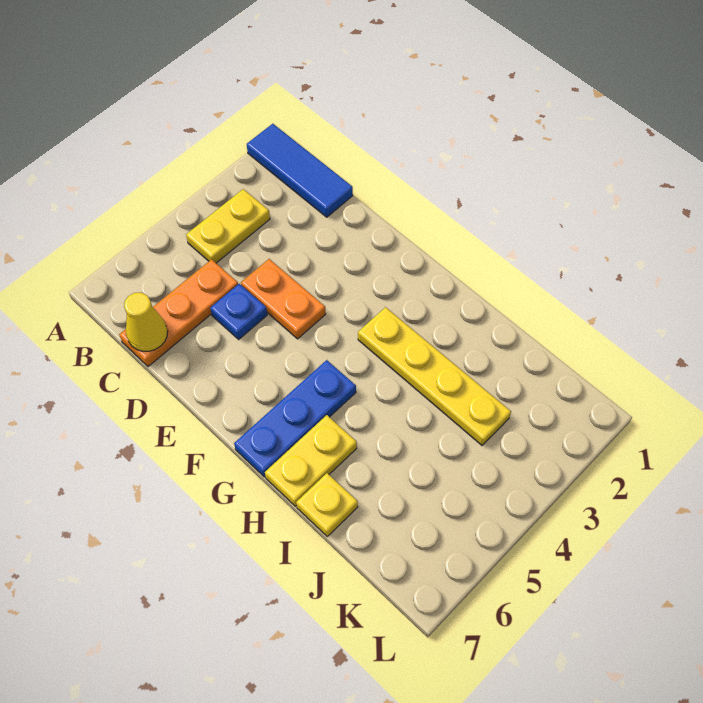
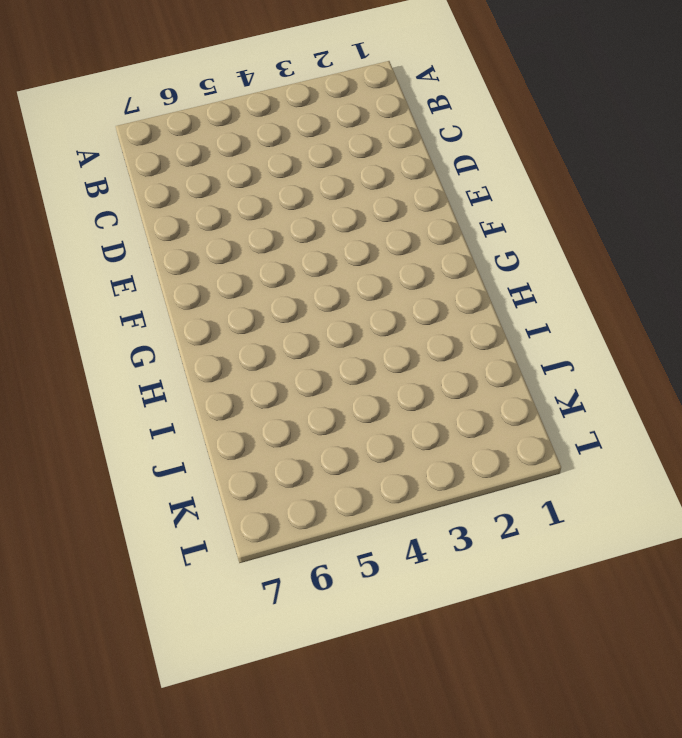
none -> blue tile A1:C1 level 1
none -> yellow plate B3:B4 level 1

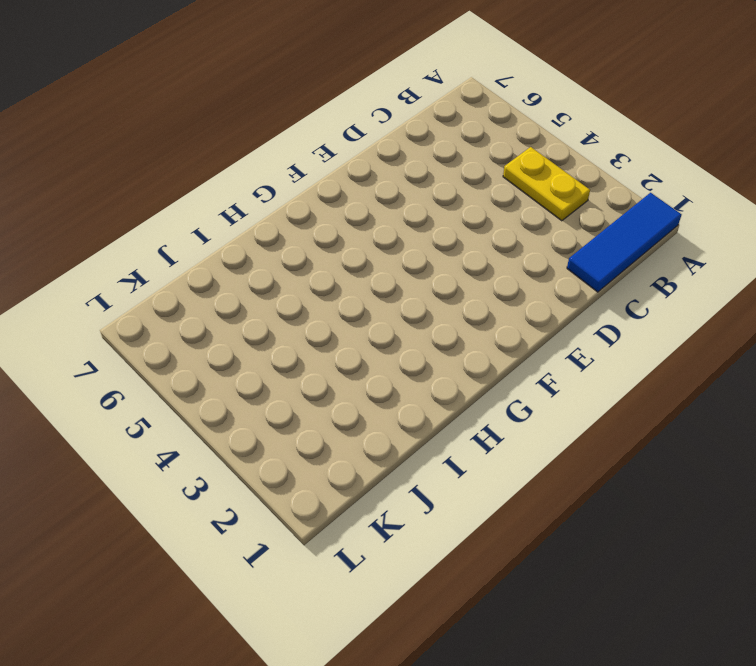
none -> orange plate C5:C7 level 1
none -> orange plate D4:E4 level 1

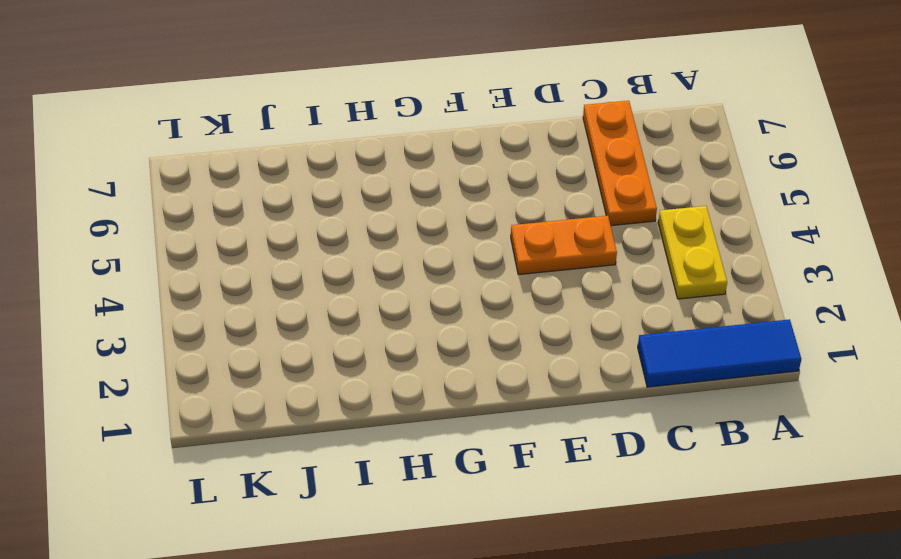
none -> blue plate D5 level 1
none -> yellow plate G3:J3 level 1

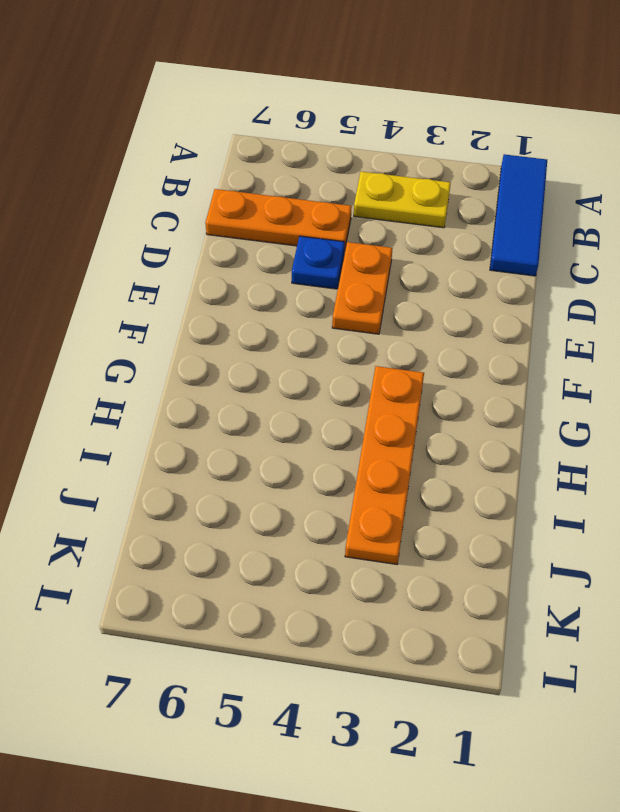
orange plate G3:J3 level 1 -> yellow plate G3:J3 level 1
none -> blue plate G5:G7 level 1
none -> yellow plate H6:H7 level 1

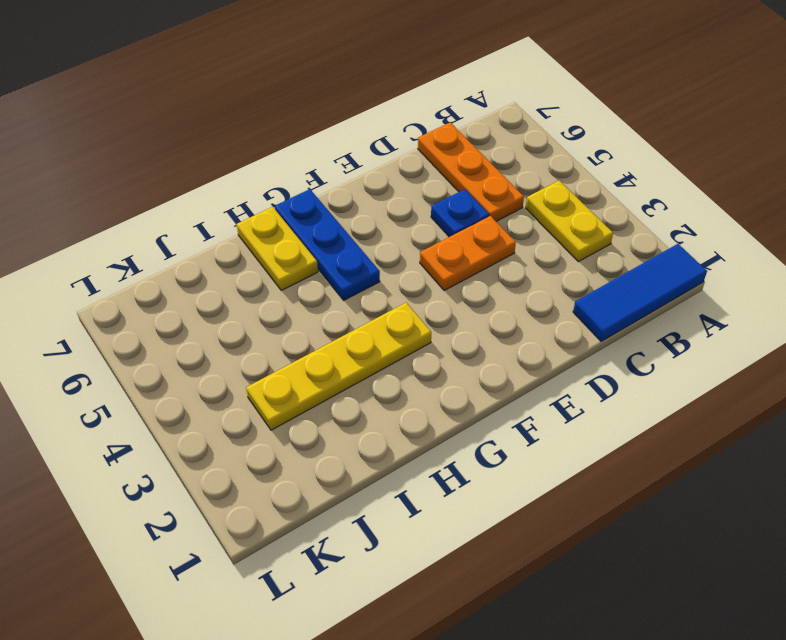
none -> yellow plate I7 level 1
none -> yellow cone C7 level 2

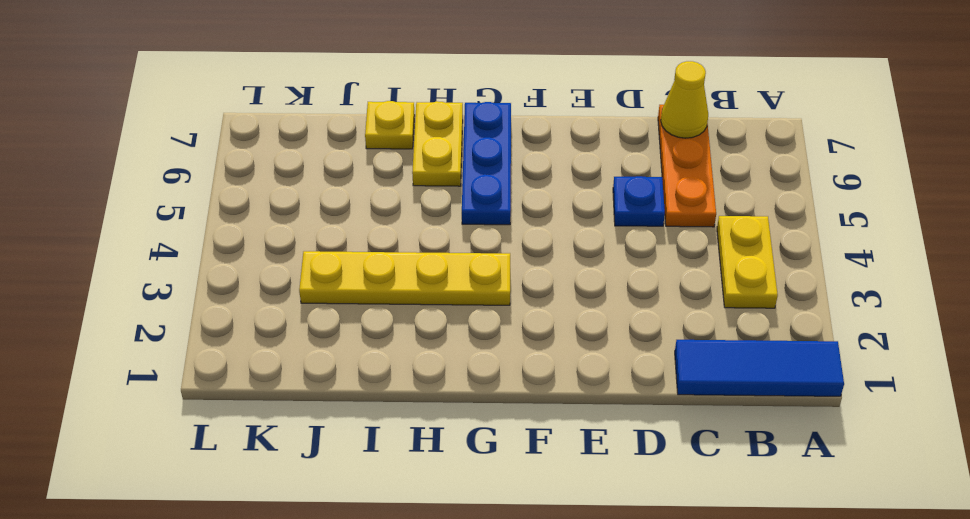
none -> orange plate D4:E4 level 1

